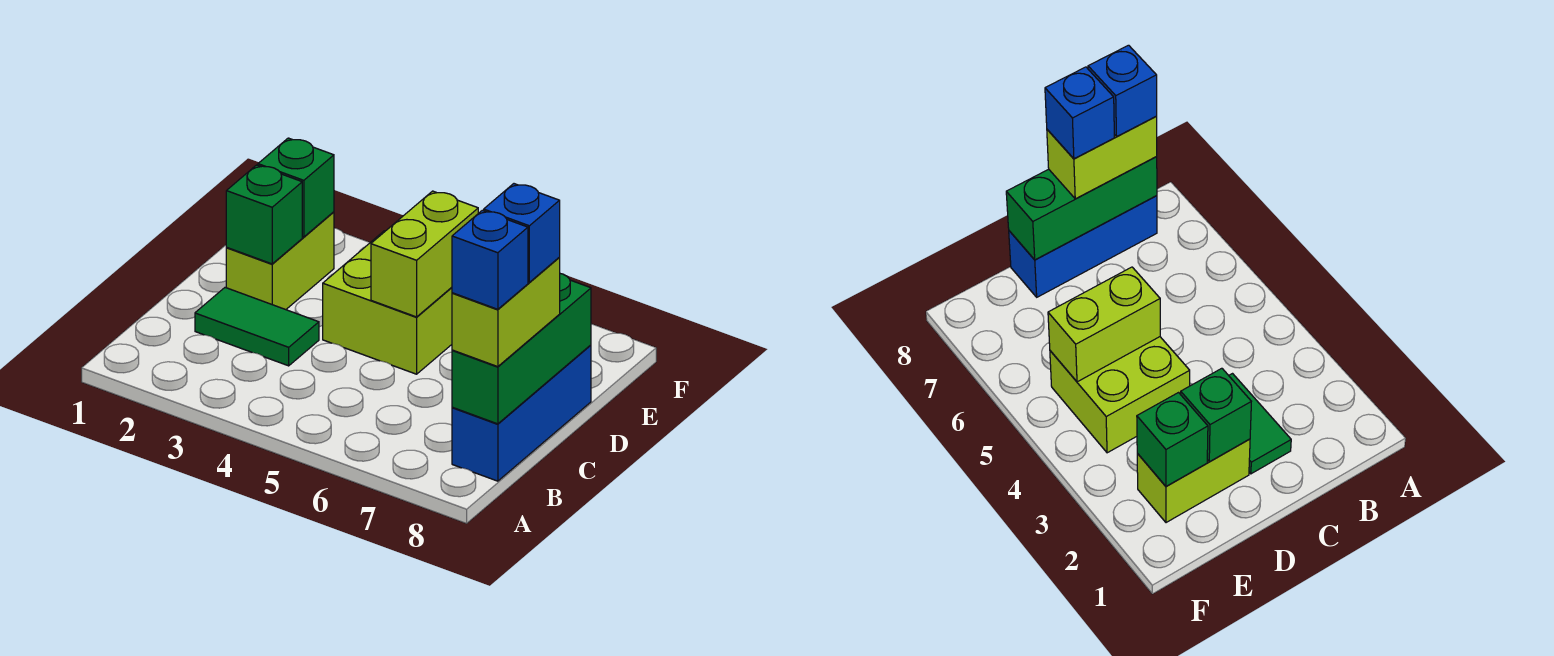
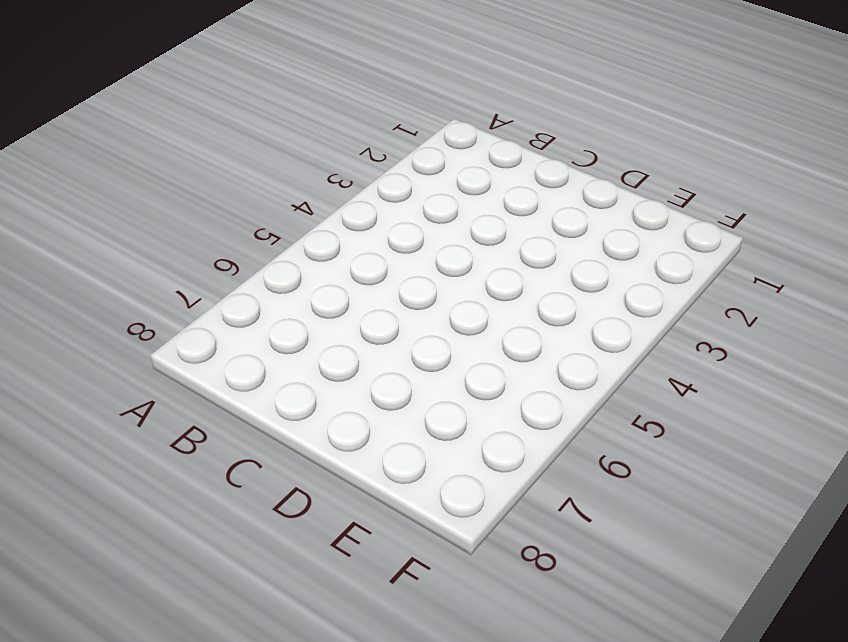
none -> blue brick B8:D8 level 1
none -> green tile C2:C3 level 1

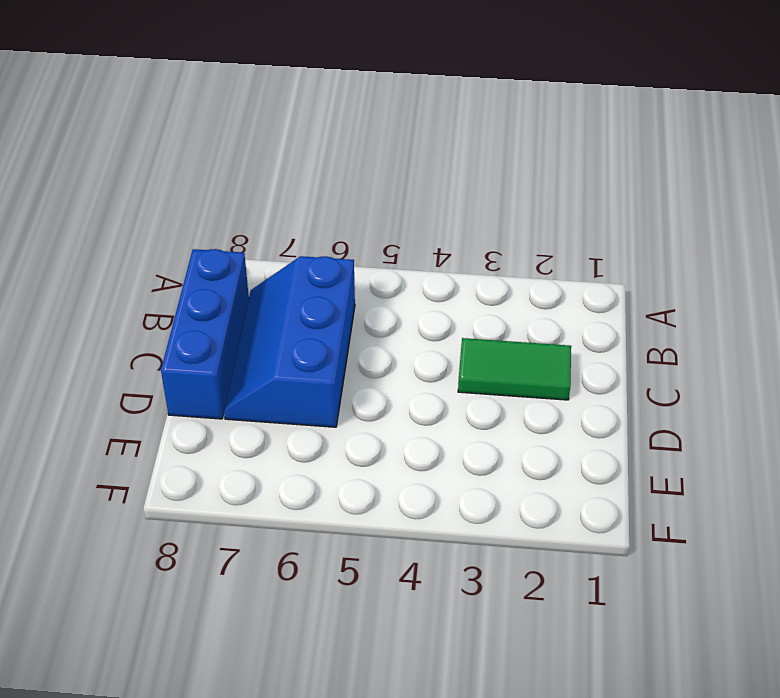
blue slope B6:D7 level 1 top 6 -> none
none -> lime brick D2:E2 level 1
none -> lime brick D4:E5 level 1

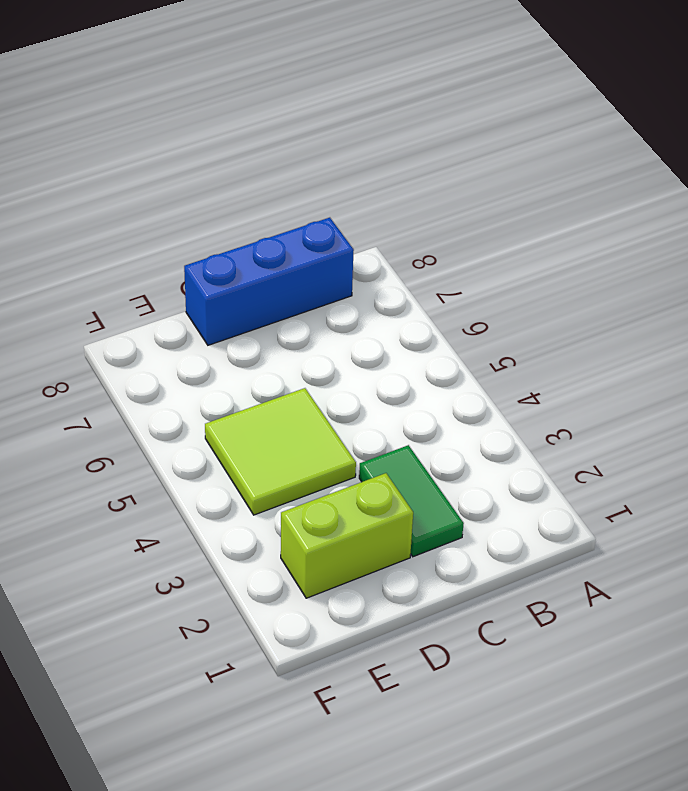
lime tile D4:E5 level 1 -> lime brick D4:E5 level 1
none -> green brick B8:D8 level 2
none -> green brick D2 level 2

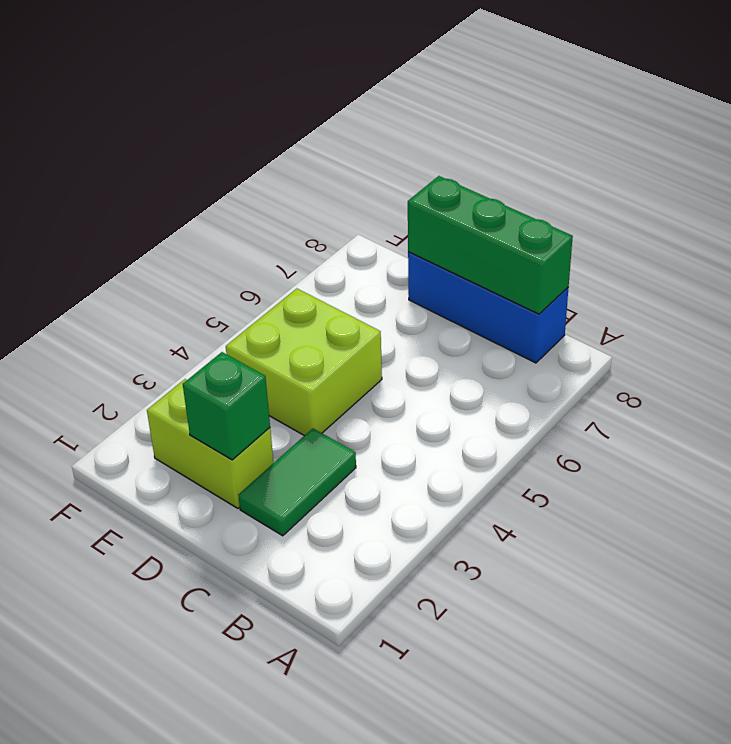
none -> lime brick D5:E5 level 2
none -> green brick E2 level 2

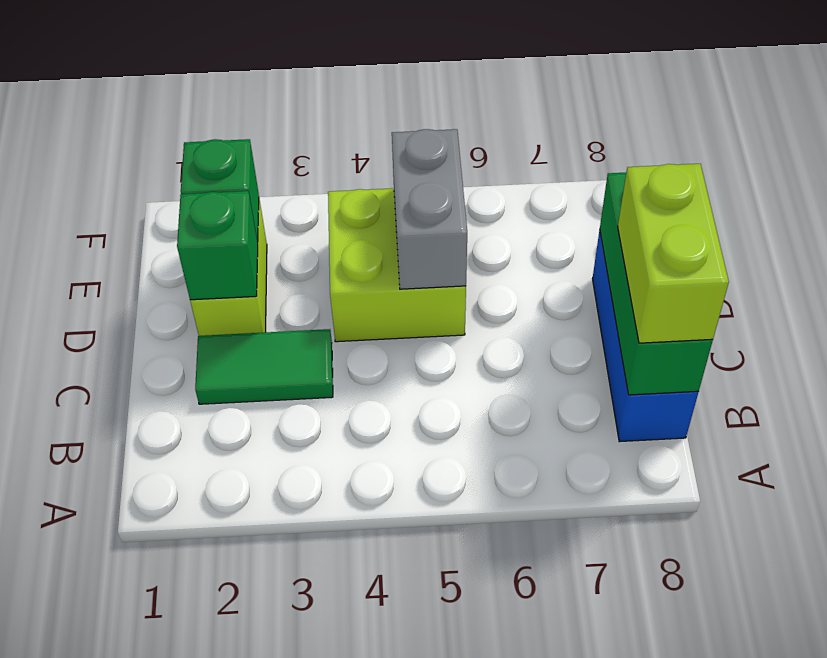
grey brick D5:E5 level 2 -> lime brick D5:E5 level 2
none -> blue brick B8 level 4
none -> blue brick C8 level 4

